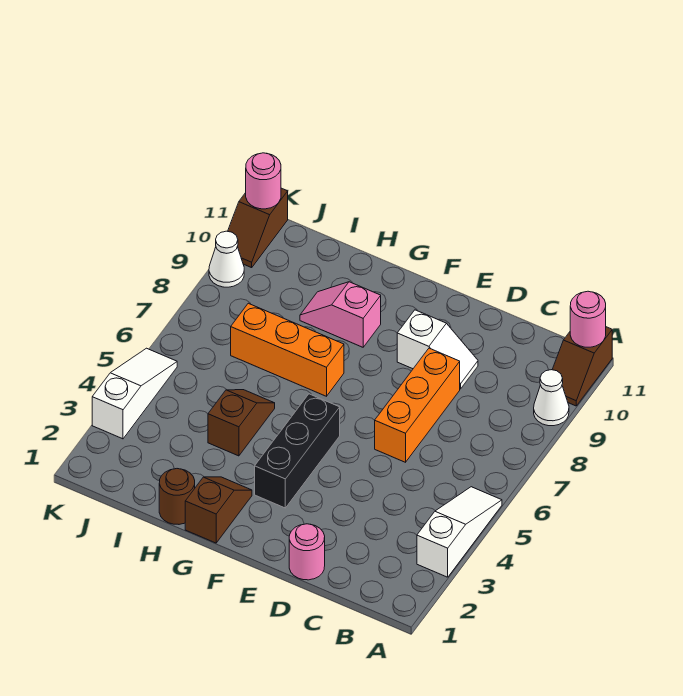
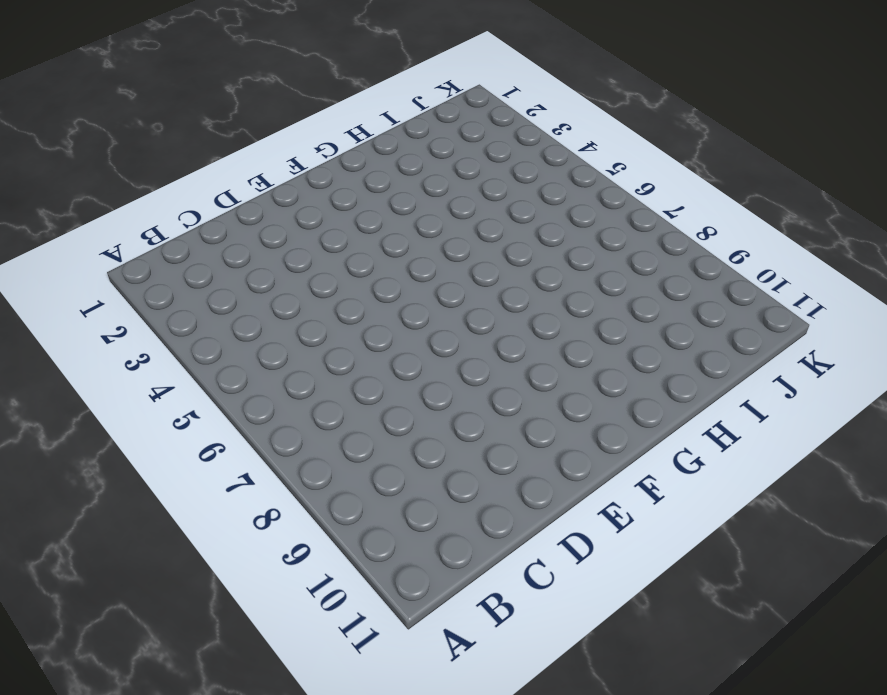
none -> white slope A3:A5 level 1 top 3
none -> white cone A9 level 1
none -> brown slope A10:A11 level 1 top 11

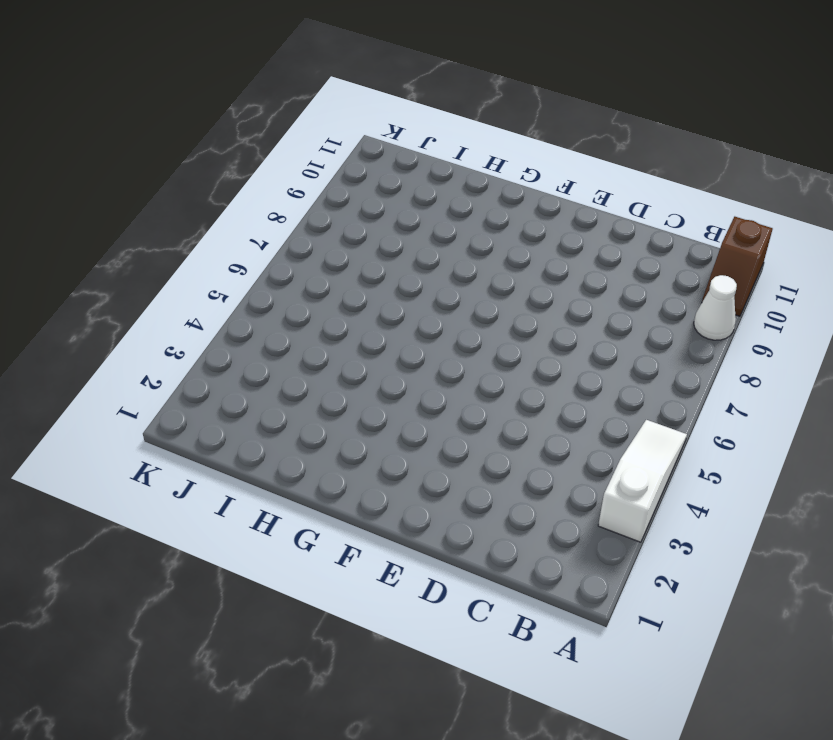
none -> pink round brick D1 level 1
none -> orange brick D6:D8 level 1
none -> white slope D9:E9 level 1 top E

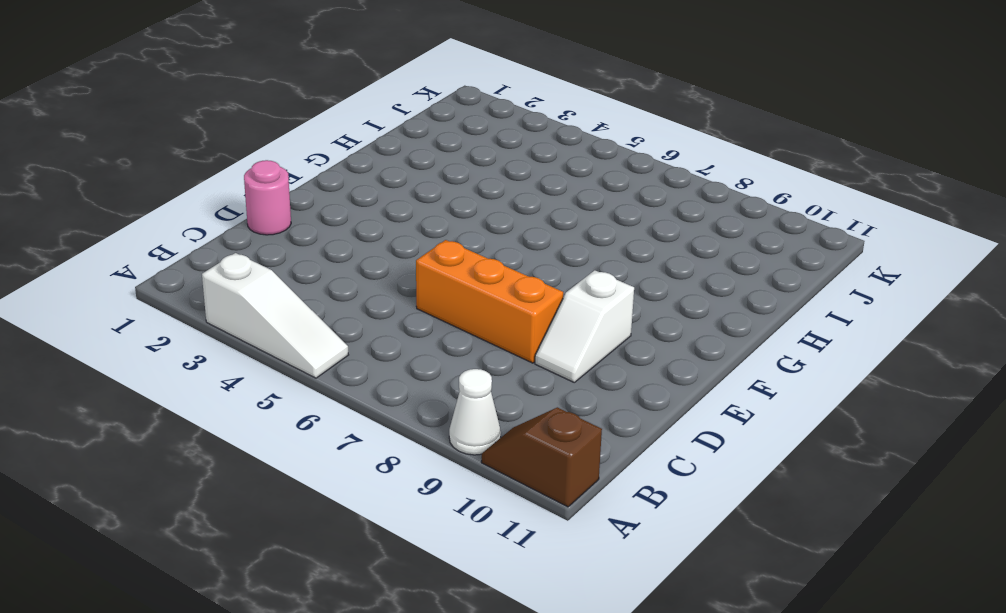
none -> black brick F3:F5 level 1
none -> brown slope G1:G2 level 1 top 1
none -> orange brick G7:I7 level 1

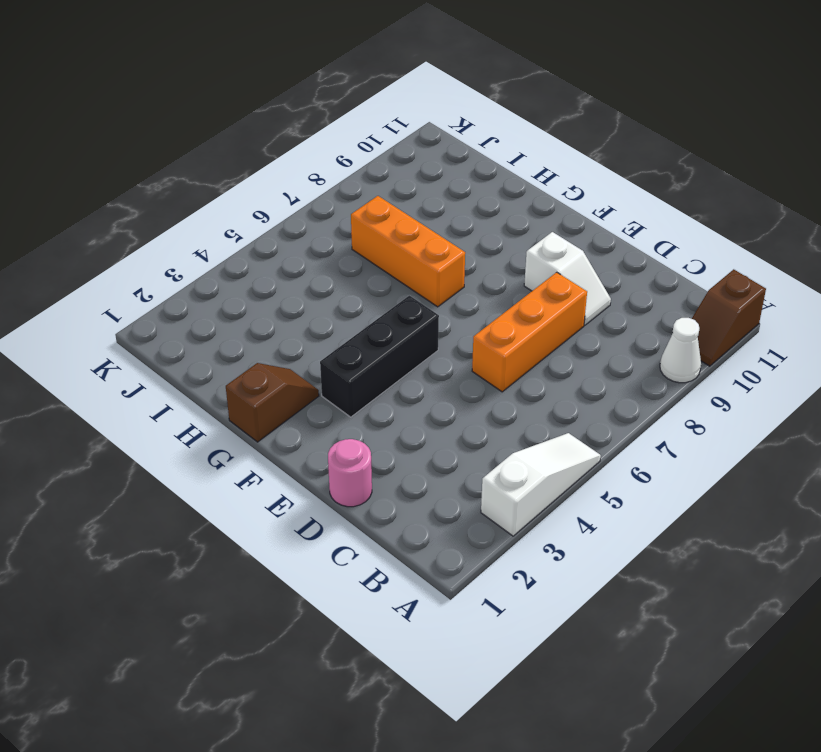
none -> pink slope G9:H9 level 1 top G
none -> brown round brick H1 level 1
none -> brown slope H4:H5 level 1 top 4

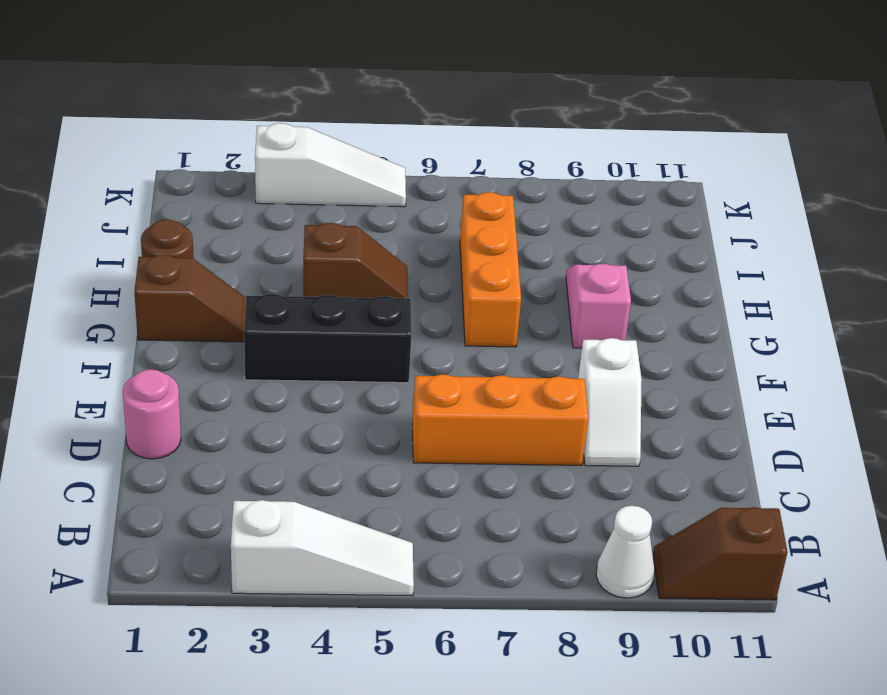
none -> white cone K9 level 1
none -> brown slope K10:K11 level 1 top 11
none -> pink round brick A11 level 2

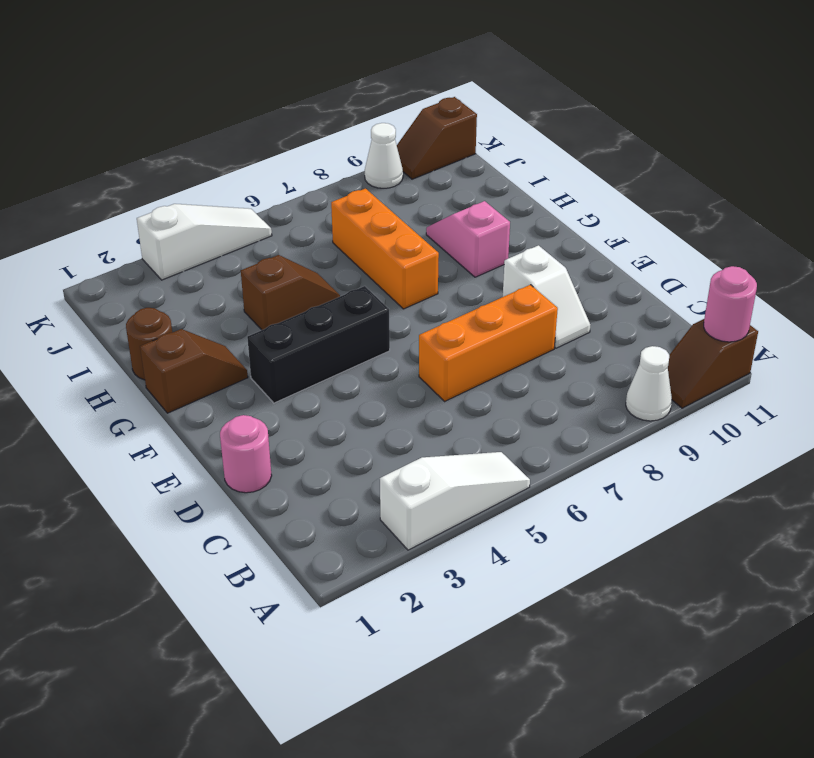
none -> pink round brick K11 level 2

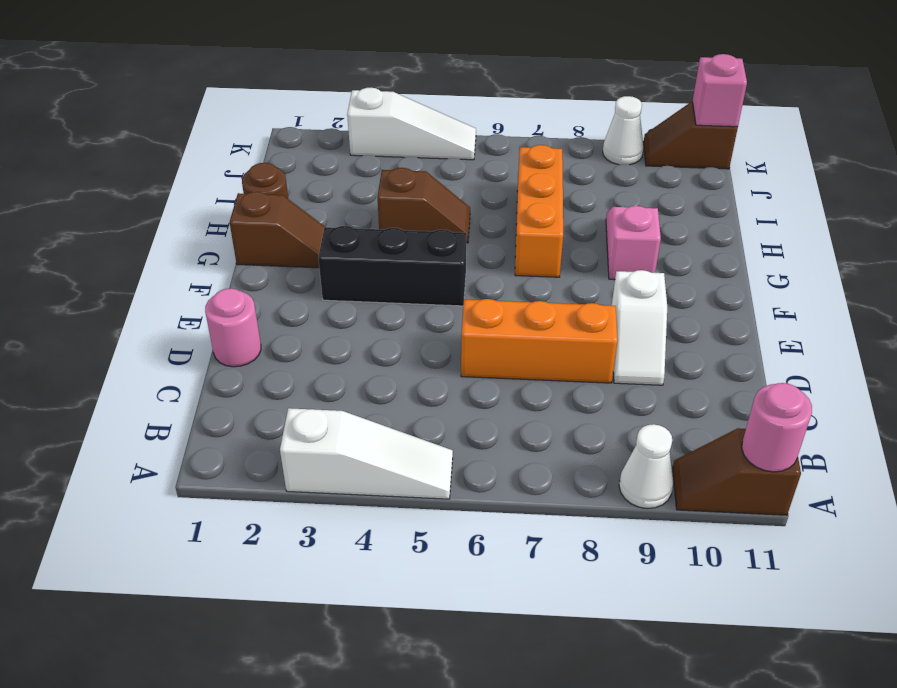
pink brick K11 level 2 -> pink round brick K11 level 2

